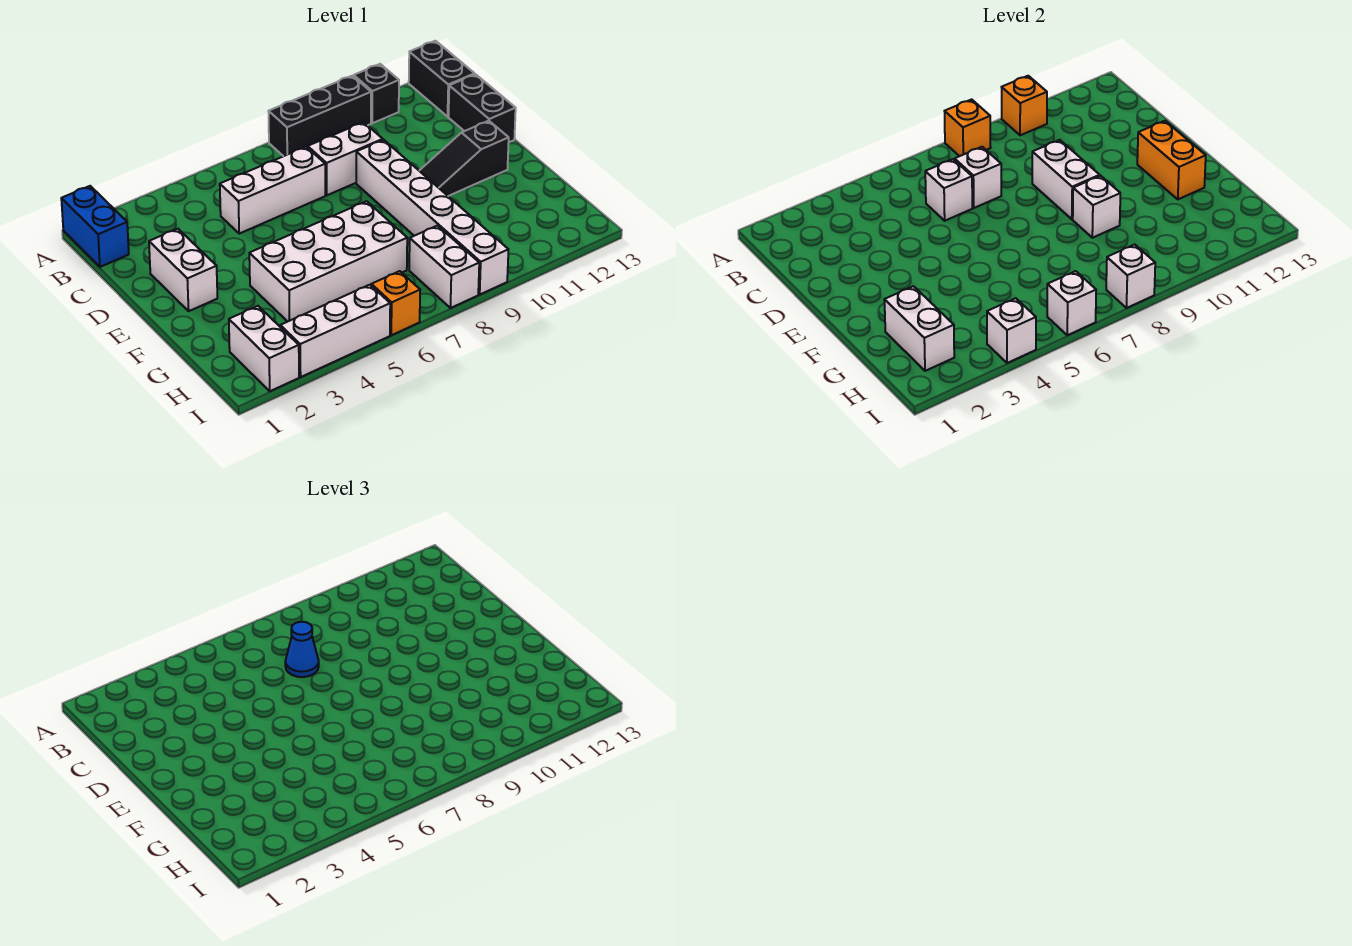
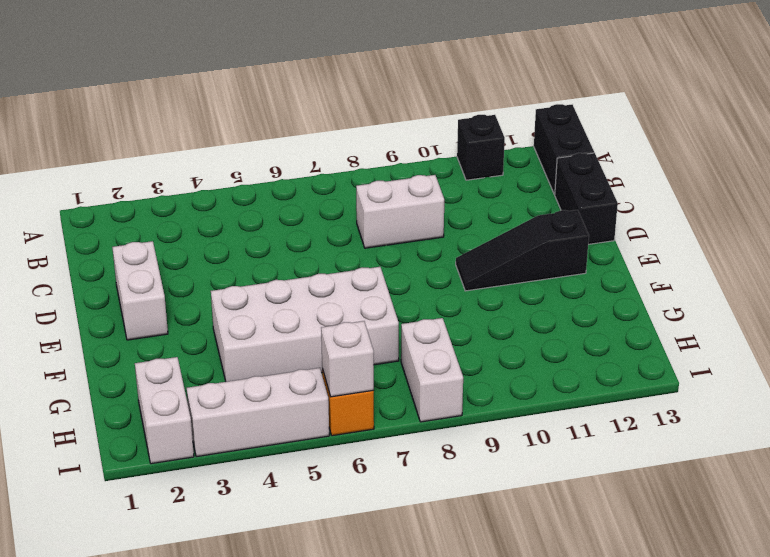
none -> blue brick A1:B1 level 1
none -> black brick A8:A10 level 1
none -> white brick C5:C7 level 1

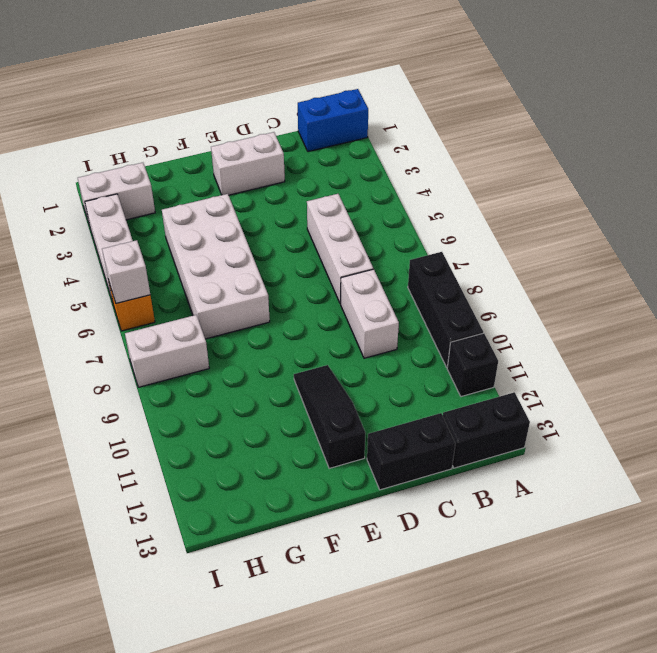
none -> white brick D9:I9 level 1
none -> orange brick A8 level 2
none -> orange brick A10 level 2

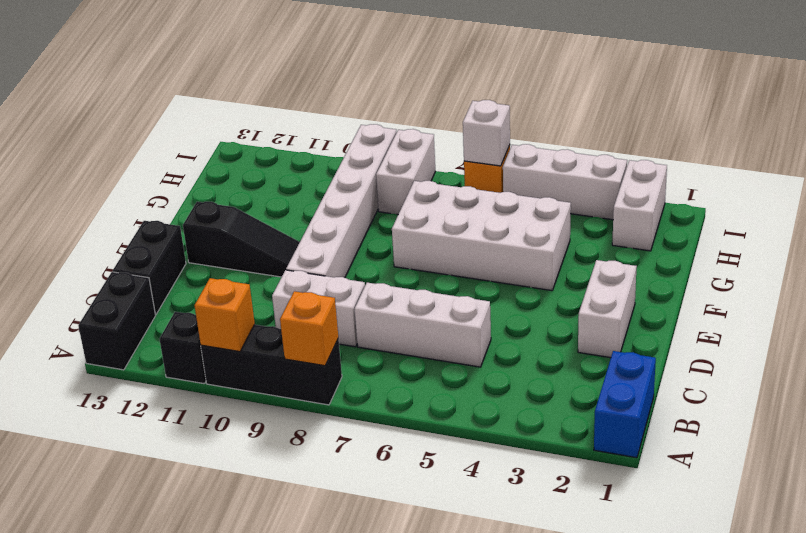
none -> white brick C6 level 2
none -> white brick C7 level 2
none -> white brick D9:E9 level 2

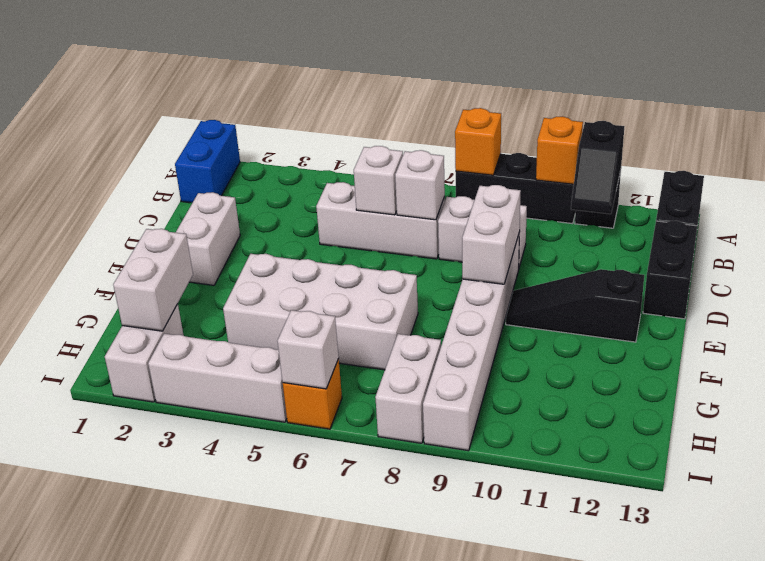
black slope A11:B11 level 2 top A -> none
none -> orange brick E12:F12 level 2
none -> white brick F9 level 2
none -> white brick I4 level 2

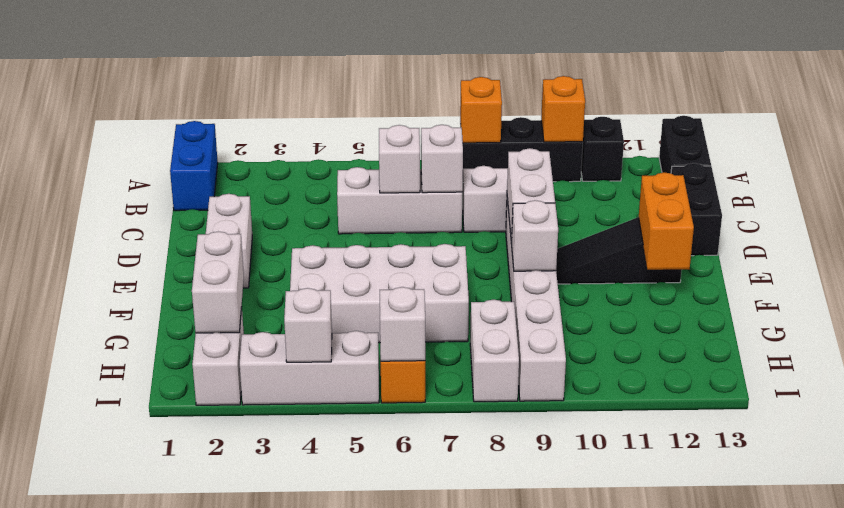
none -> white brick I8 level 2
none -> blue cone C7 level 3

